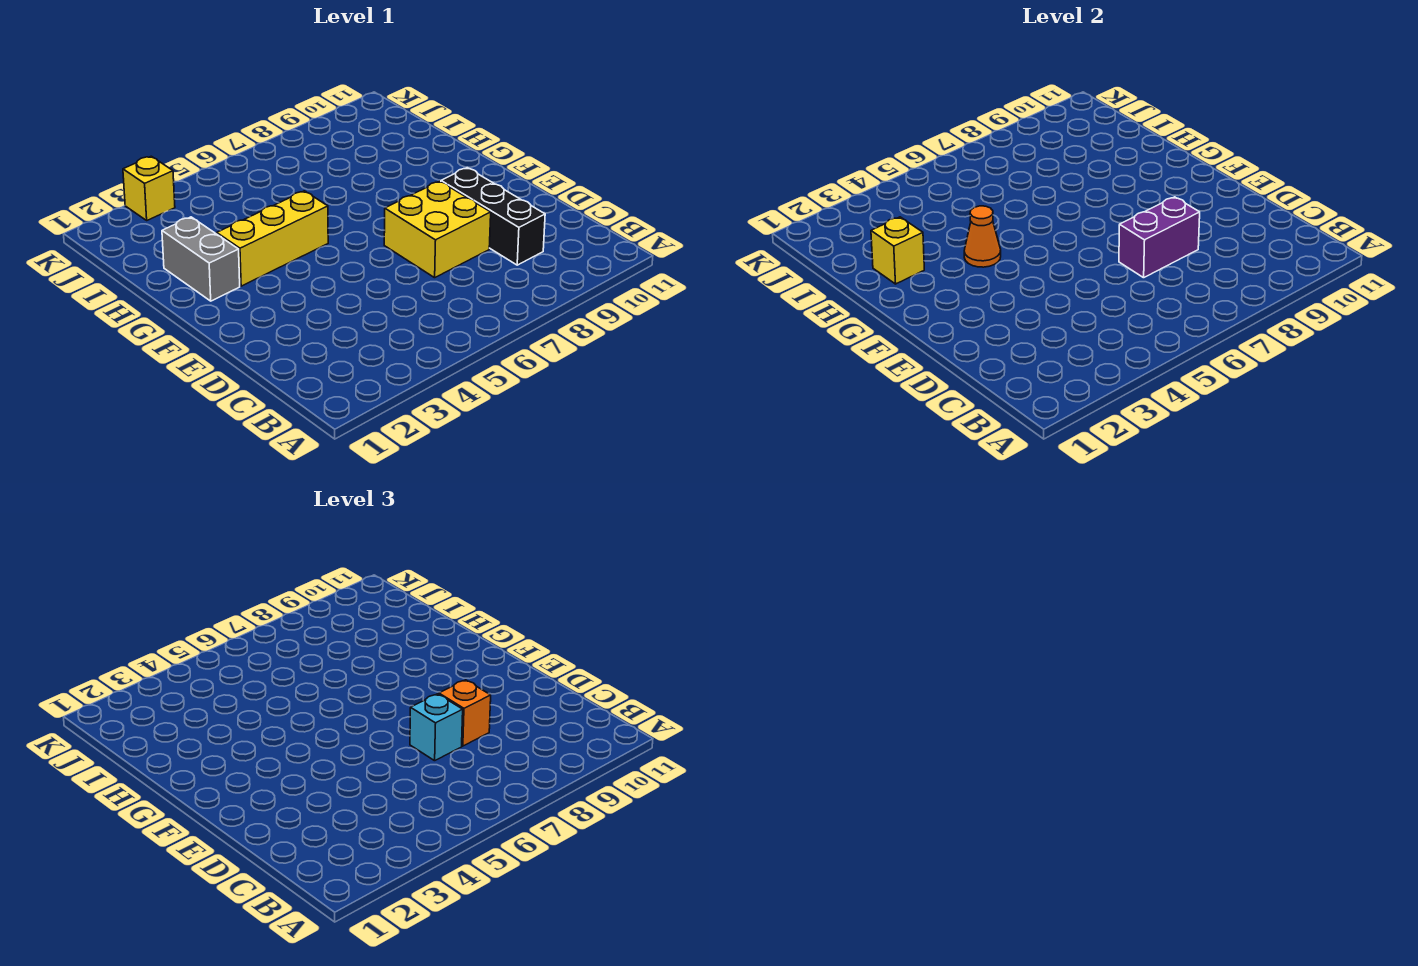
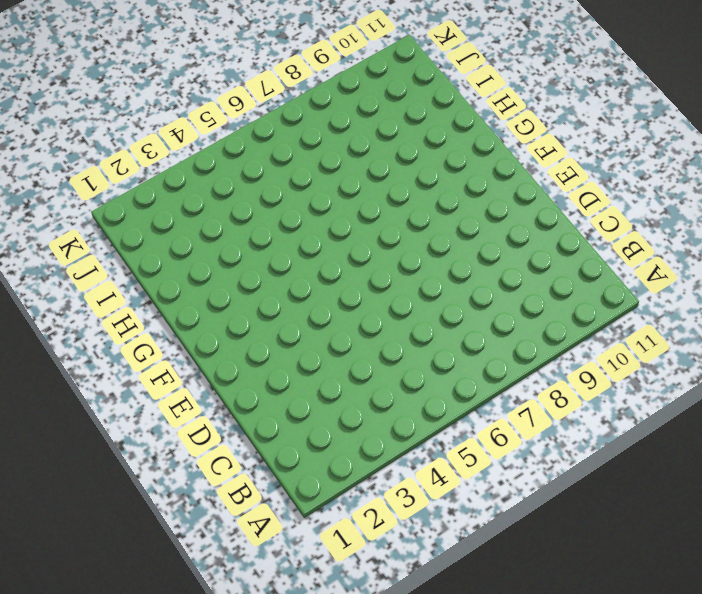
none -> black brick C9:E9 level 1
none -> yellow brick D7:E8 level 1

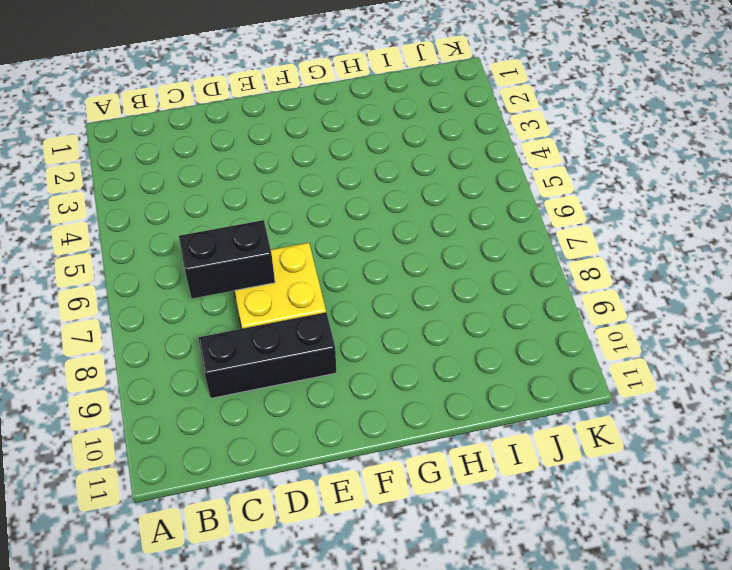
black brick C7:D7 level 2 -> purple brick D7:D8 level 2
none -> grey brick G2:H2 level 1
none -> yellow brick G3:G5 level 1

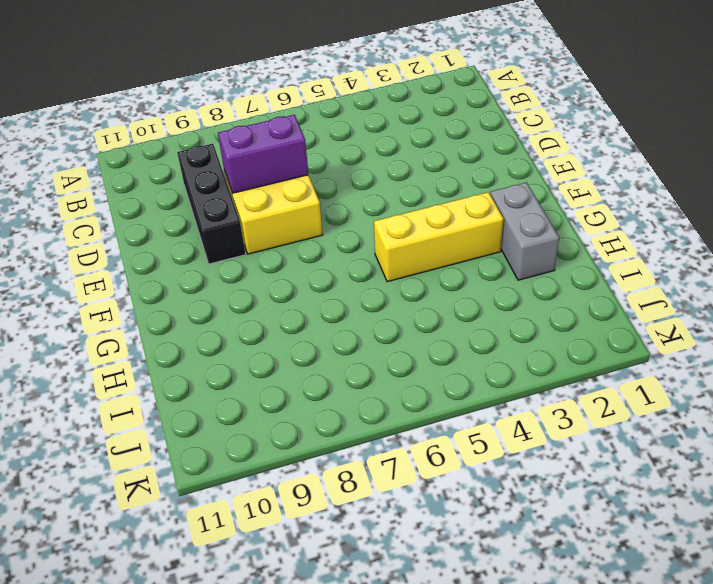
none -> yellow brick K3 level 1
none -> orange cone G4 level 2

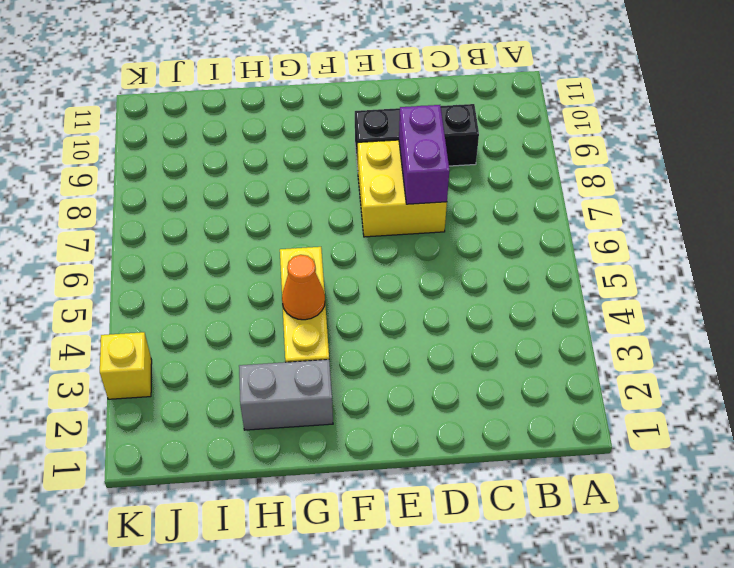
none -> yellow brick H2 level 2
none -> cyan brick D7 level 3

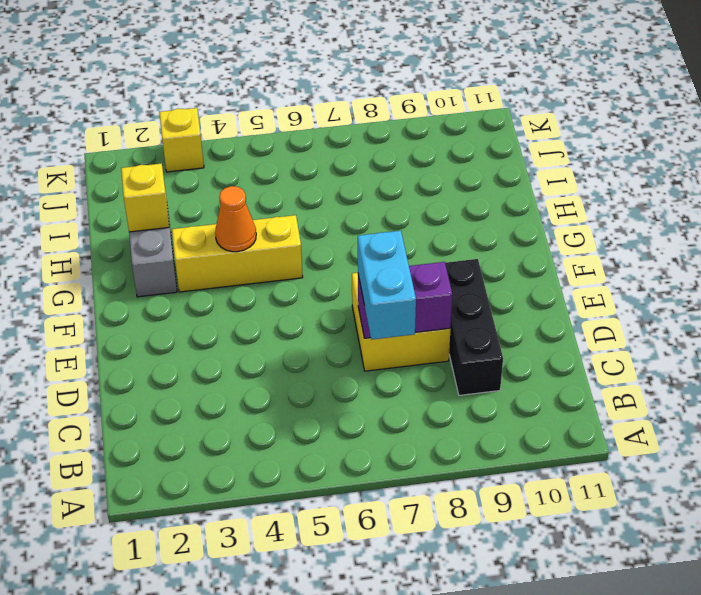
cyan brick C7:D7 level 3 -> cyan brick D7 level 3
none -> orange brick D8 level 3

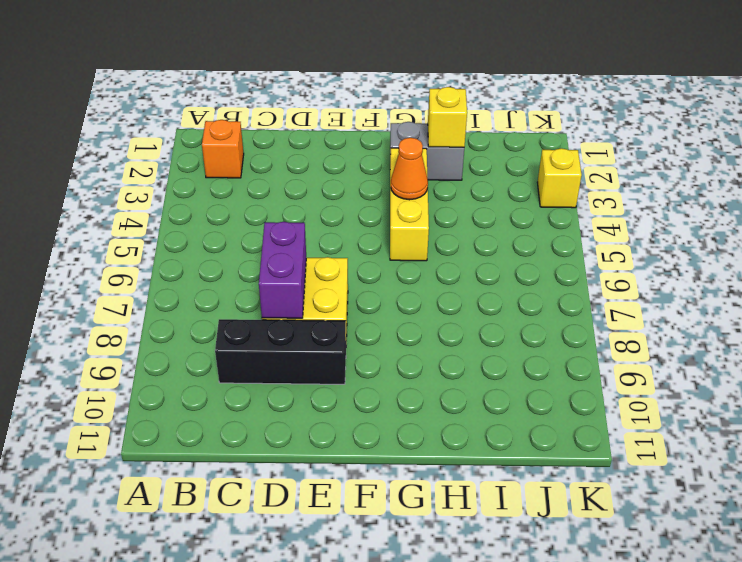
orange brick B2 level 1 -> orange brick D8 level 3
none -> cyan brick D7 level 3

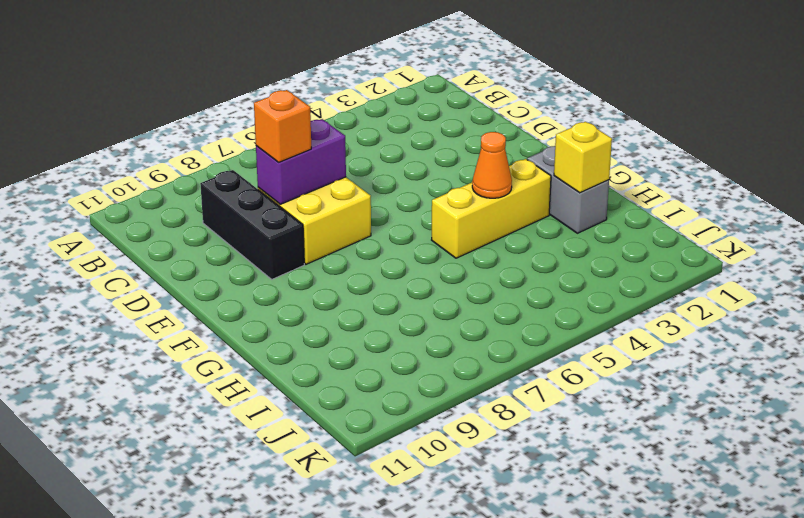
none -> yellow brick K3 level 1
none -> cyan brick D7 level 3

